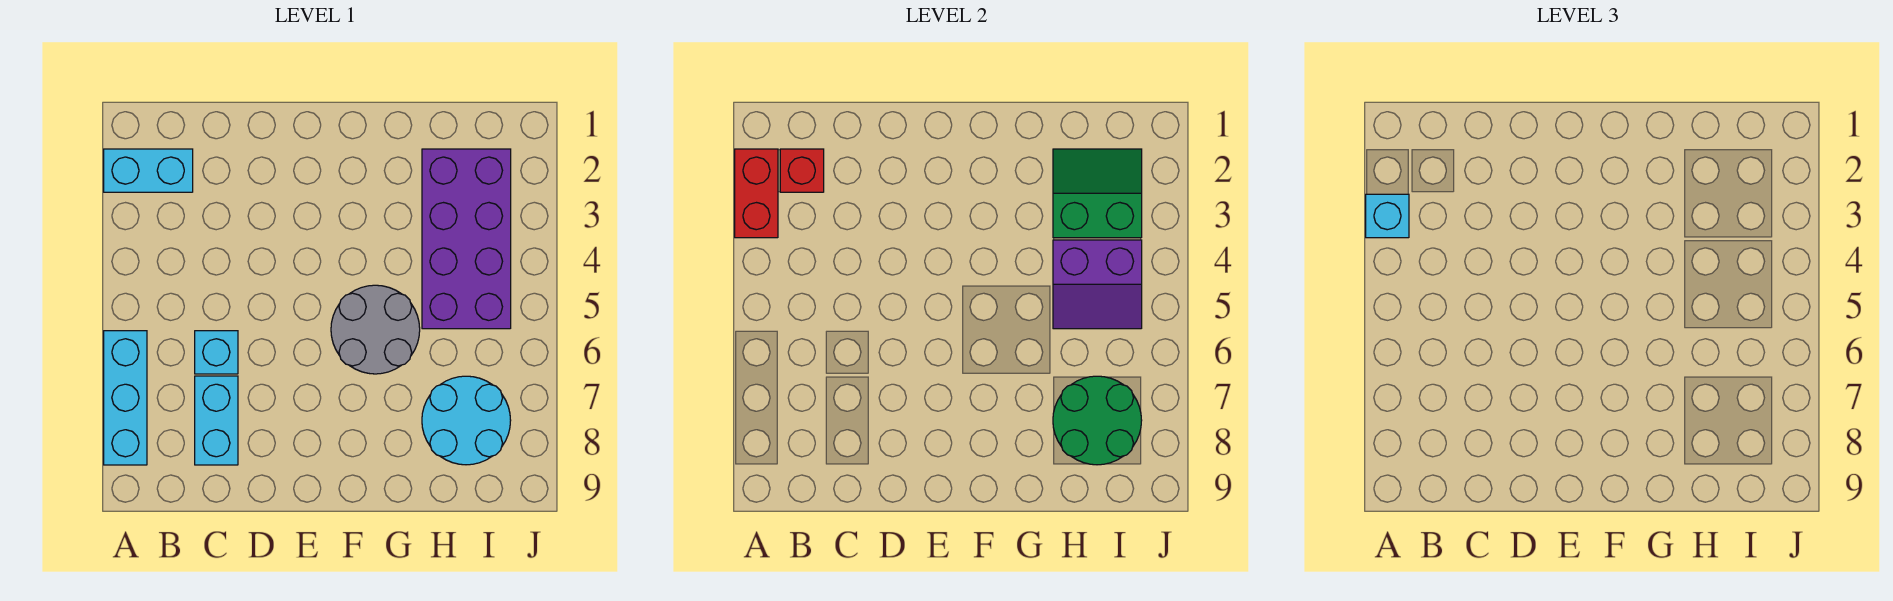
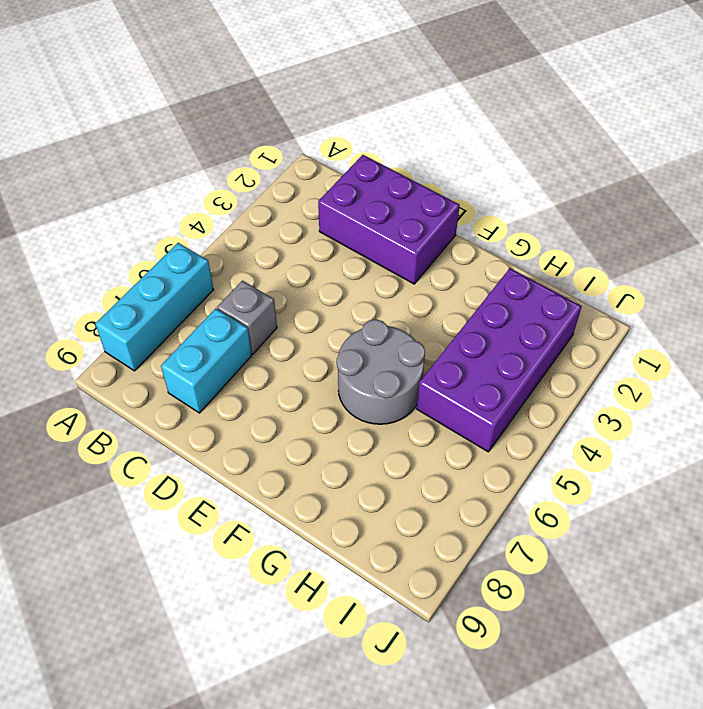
purple brick C1:E2 level 1 -> none
grey brick C6 level 1 -> cyan brick C6 level 1
none -> cyan brick A2:B2 level 1
none -> cyan round brick H7:I8 level 1
none -> red brick A2:A3 level 2

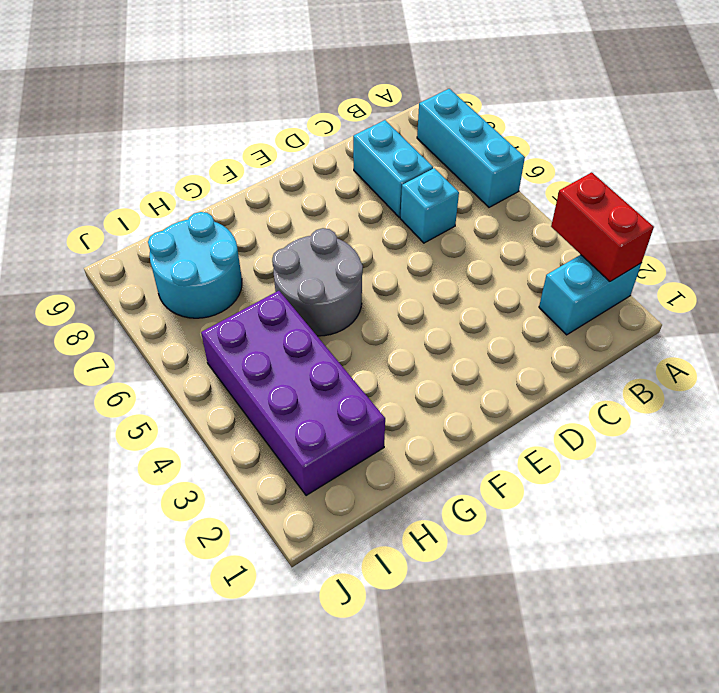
none -> red brick B2 level 2
none -> green slope H2:I3 level 2 top 3
none -> purple slope H4:I5 level 2 top 4

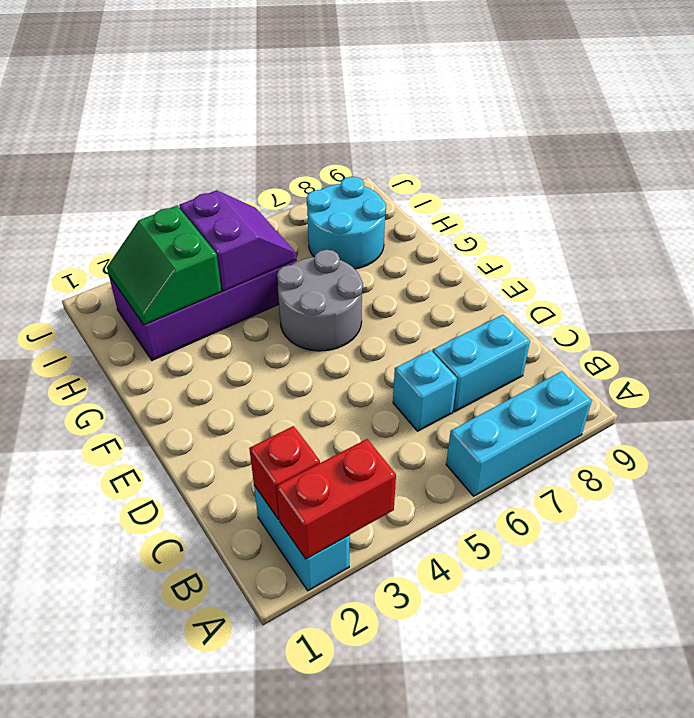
none -> green round brick H7:I8 level 2
none -> cyan brick A3 level 3

